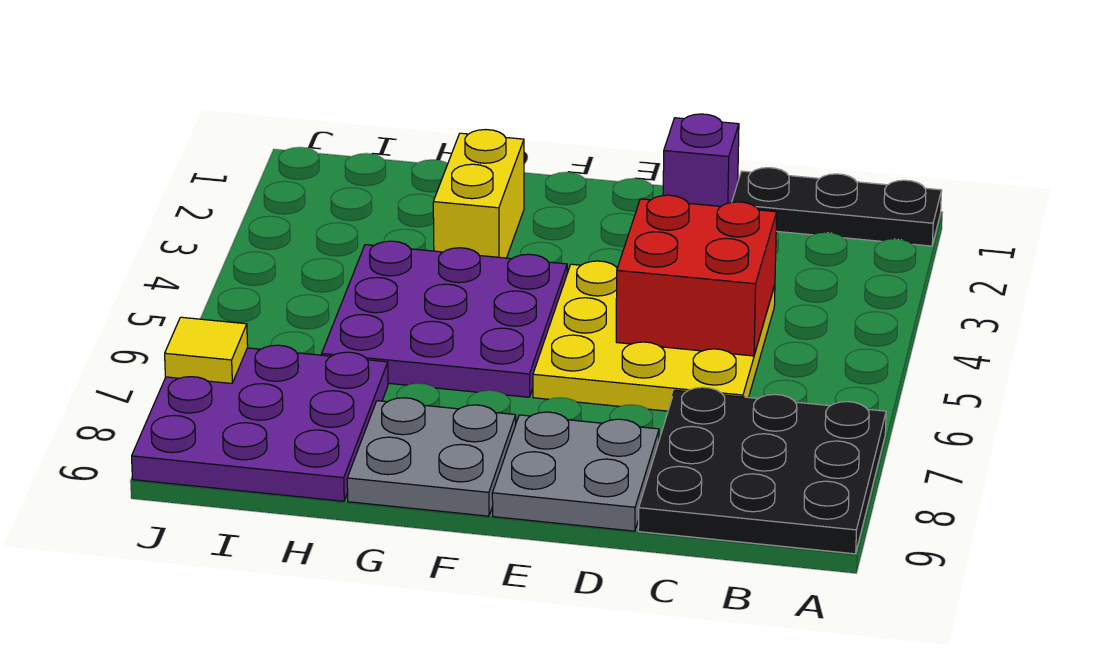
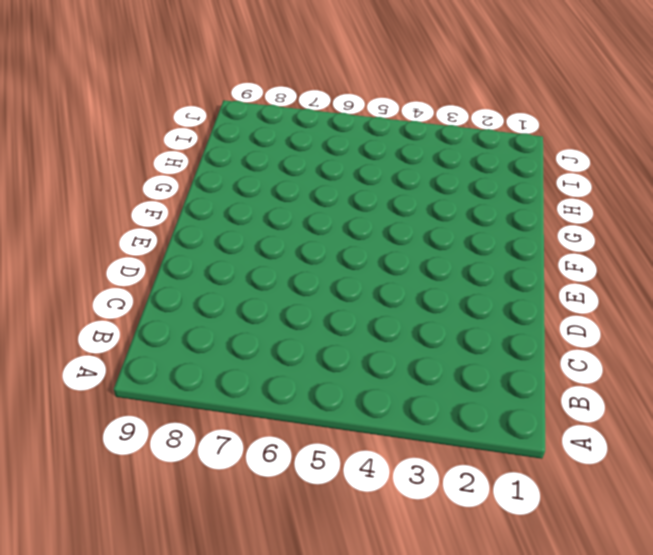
none -> black plate A1:C1 level 1
none -> black plate A7:C9 level 1

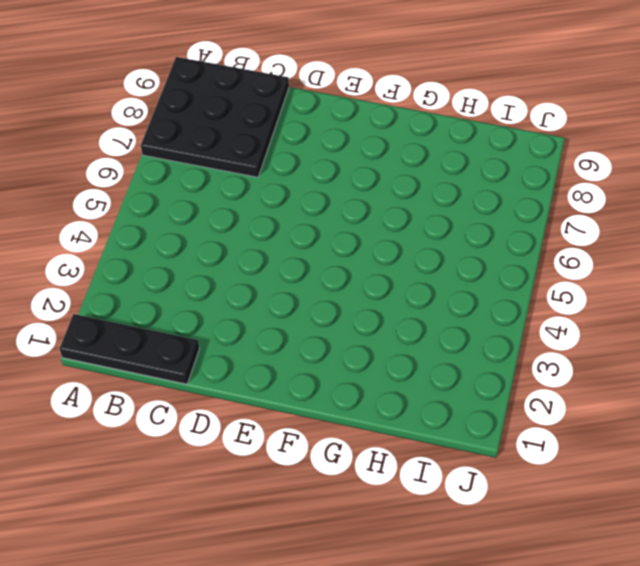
none -> yellow plate C4:E6 level 1
none -> purple brick D1 level 1

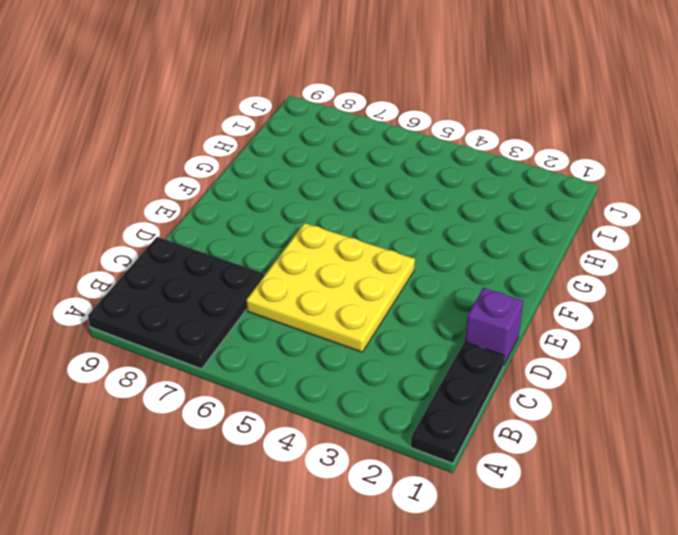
none -> grey plate D8:E9 level 1
none -> purple plate F4:H6 level 1

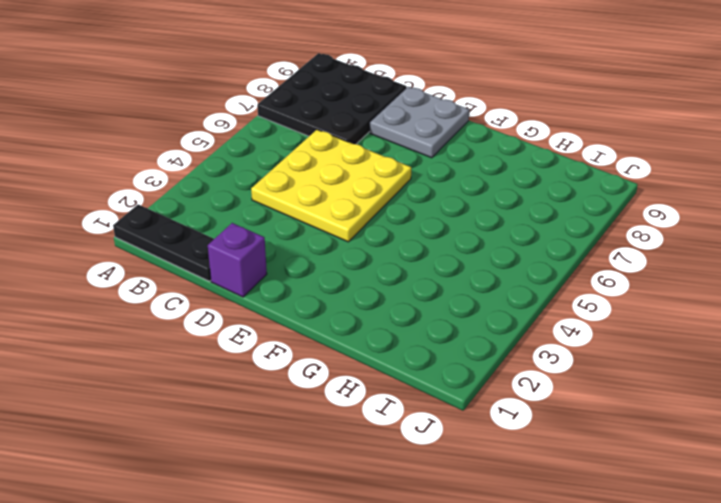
none -> purple plate F4:H6 level 1
none -> grey plate F8:G9 level 1

